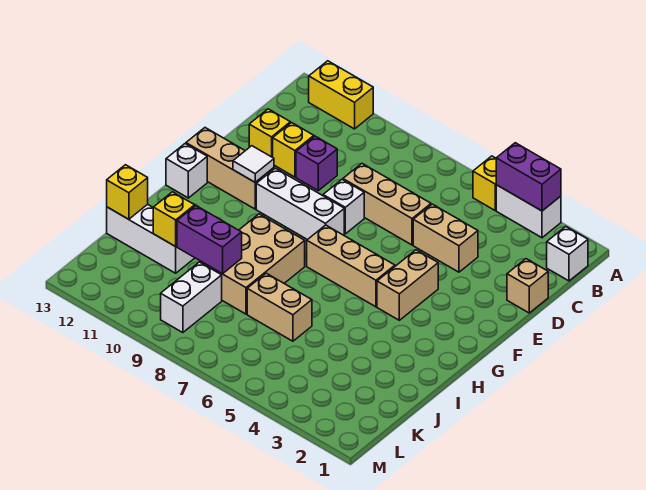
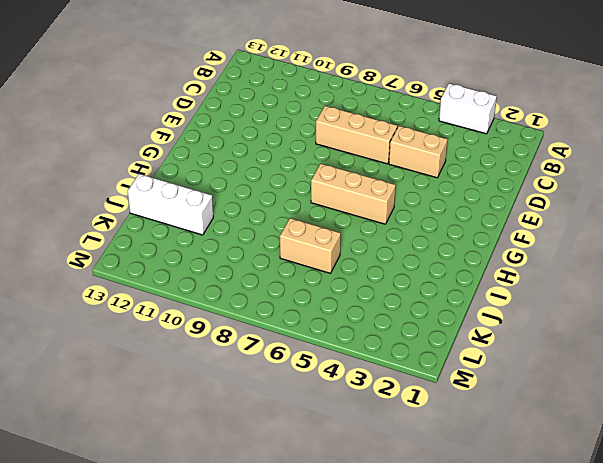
none -> yellow brick A5 level 1
none -> yellow brick A11:A12 level 1
none -> white brick B1 level 1

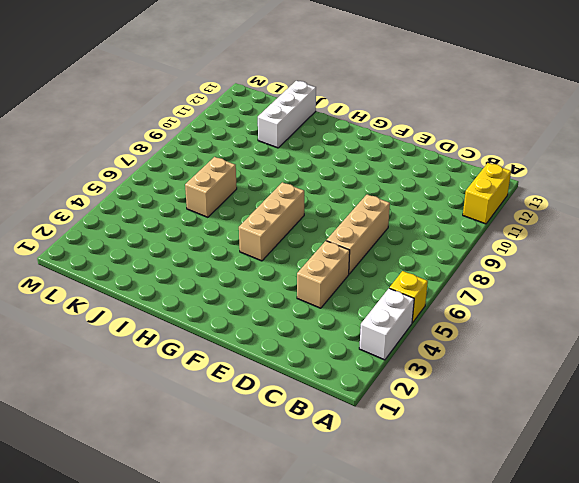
none -> white brick B1 level 1
none -> tan brick D1 level 1
none -> purple brick D10 level 1

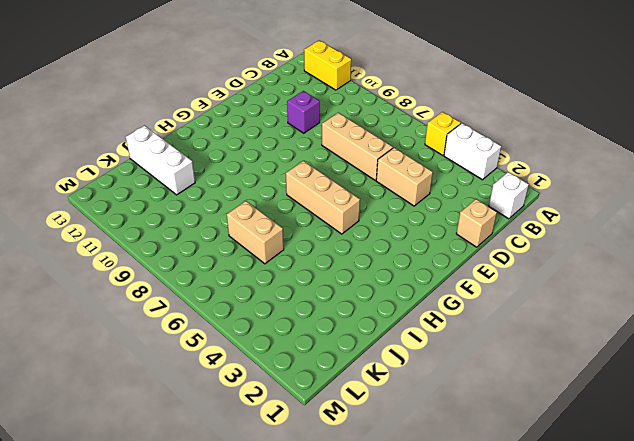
none -> yellow brick D11 level 1
none -> yellow brick D12 level 1
none -> white brick E8 level 1

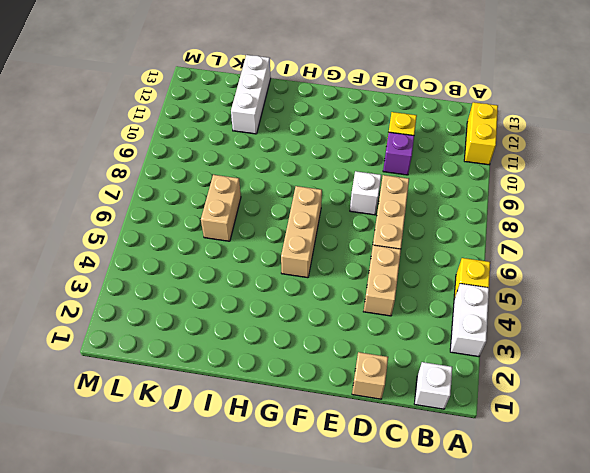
none -> yellow brick D12 level 1
none -> tan brick F4:G4 level 1
none -> white brick F8:F10 level 1

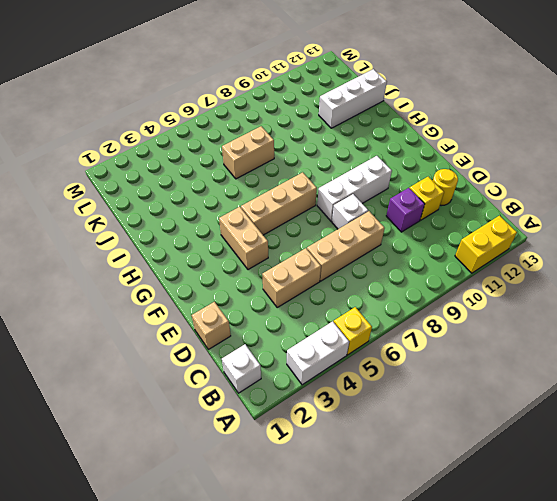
yellow round brick D12 level 1 -> yellow brick D12 level 1
none -> tan brick F11:F13 level 1
none -> white brick G13 level 1
none -> tan brick H8:J9 level 1

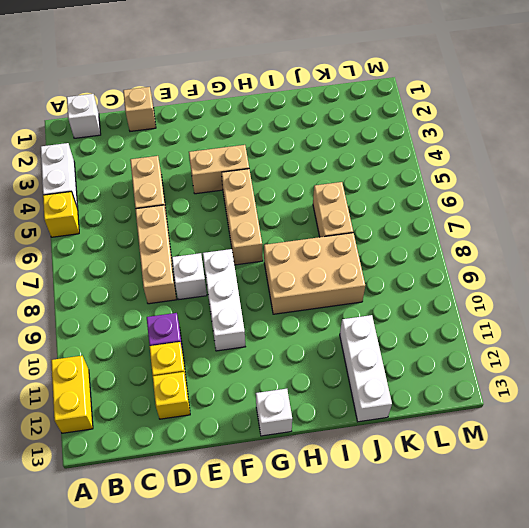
none -> tan brick F11:F13 level 1
none -> white brick K9:L9 level 1
none -> purple brick A3:A4 level 2

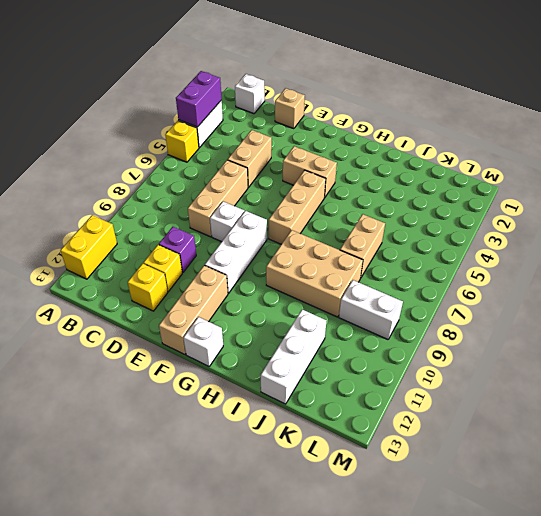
none -> white tile F11 level 2
none -> purple brick J9:J10 level 2
none -> yellow brick J11 level 2

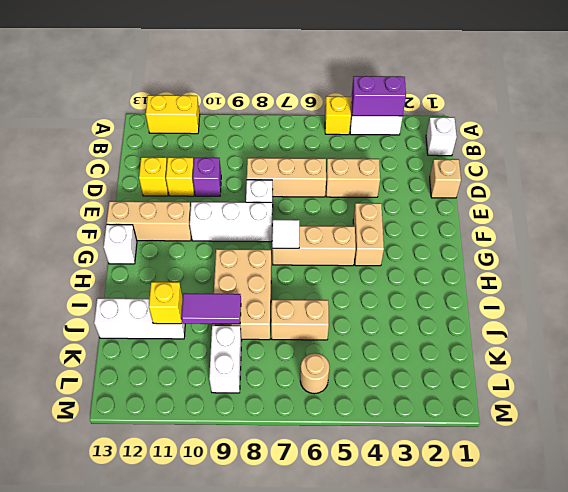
white tile G7 level 2 -> white tile F11 level 2
purple tile J9:J10 level 2 -> purple brick J9:J10 level 2
tan round brick L6 level 1 -> none
none -> yellow brick J13 level 2

